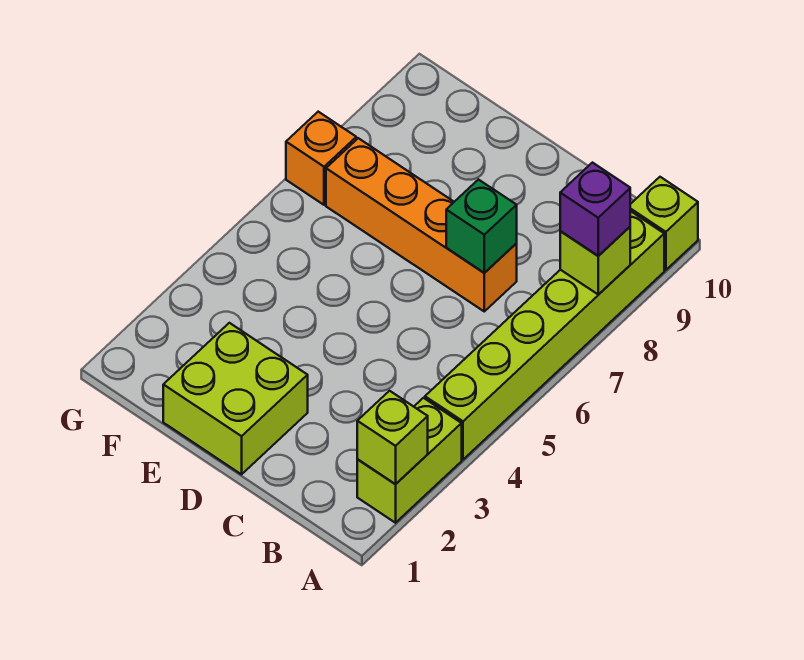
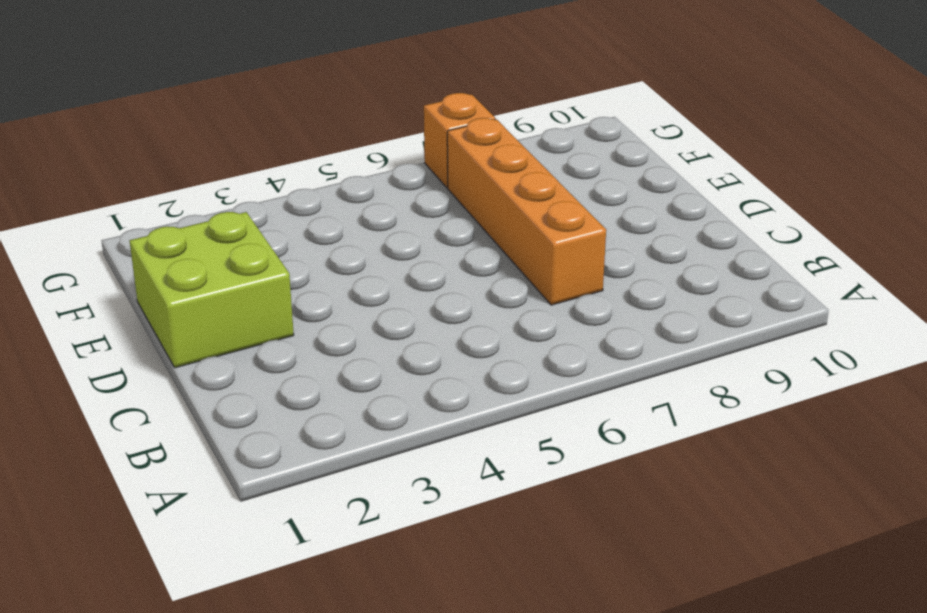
none -> lime brick A2:A3 level 1
none -> lime brick A4:A9 level 1

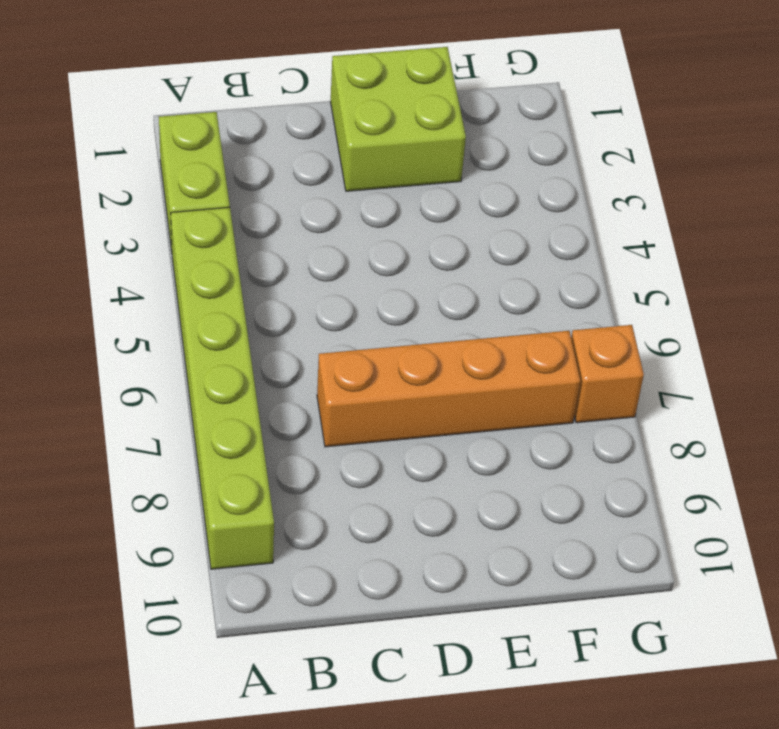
none -> lime brick A10 level 1
none -> lime brick A2 level 2

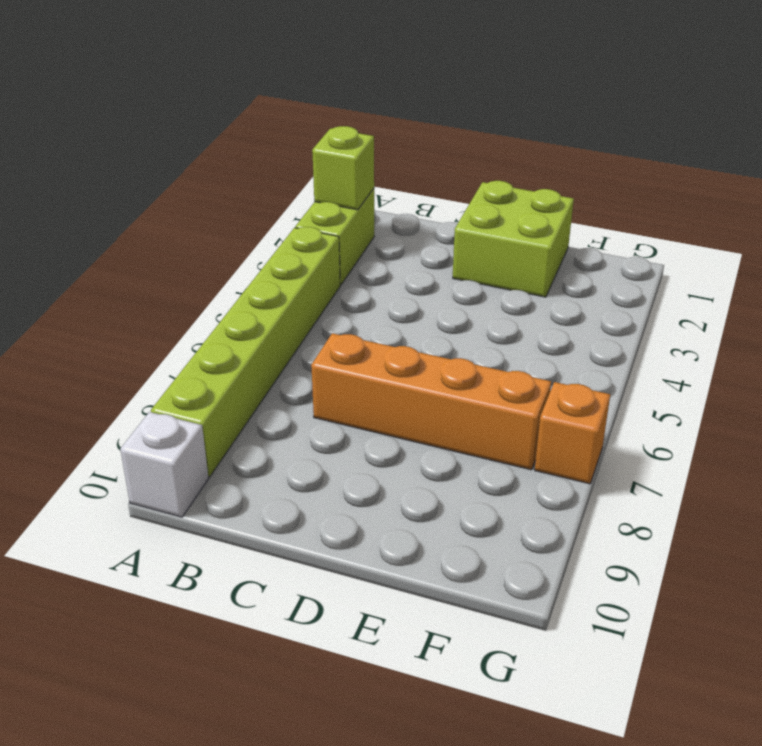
white brick A10 level 1 -> lime brick A10 level 1
none -> lime brick A8 level 2
none -> green brick C7 level 2

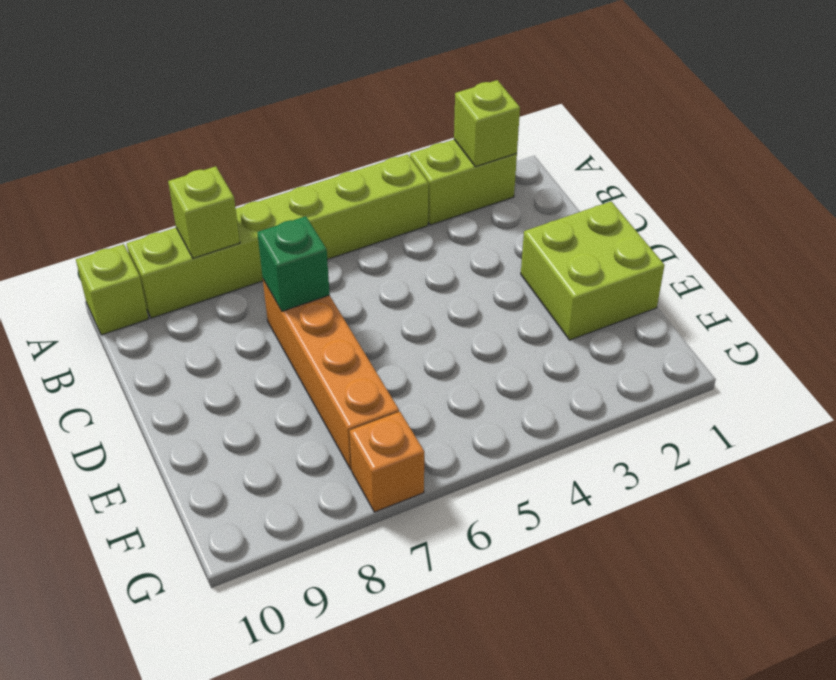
none -> purple brick A8 level 3

